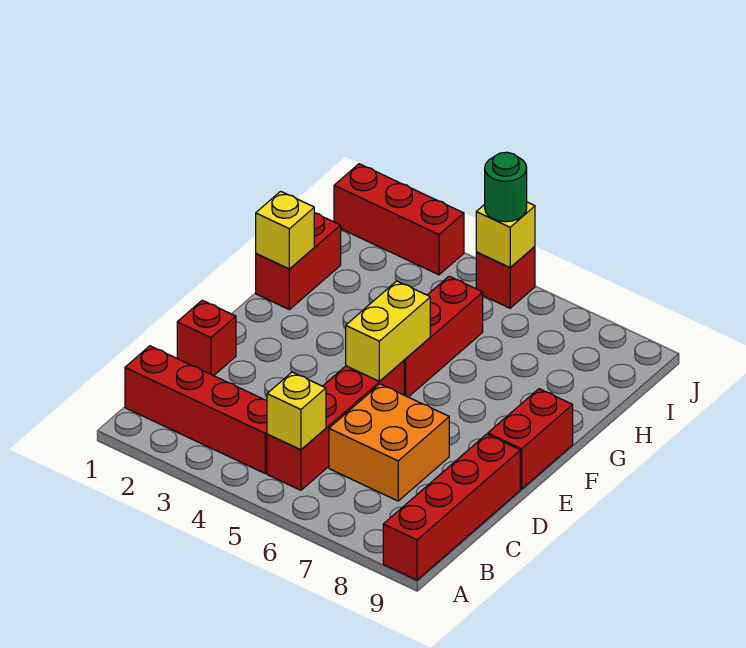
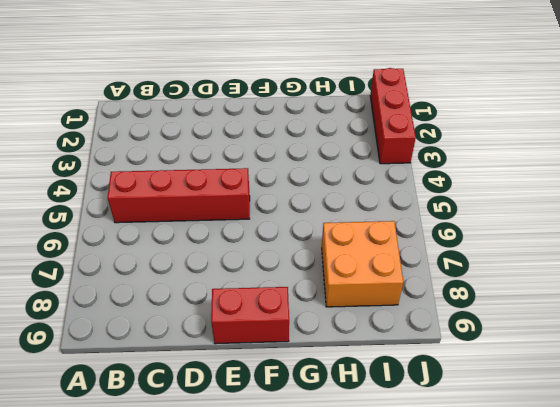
orange brick H7:I8 level 1 -> orange brick C6:D7 level 1
none -> red brick A9:D9 level 1
none -> red brick B1:B4 level 1
none -> red brick D1 level 1

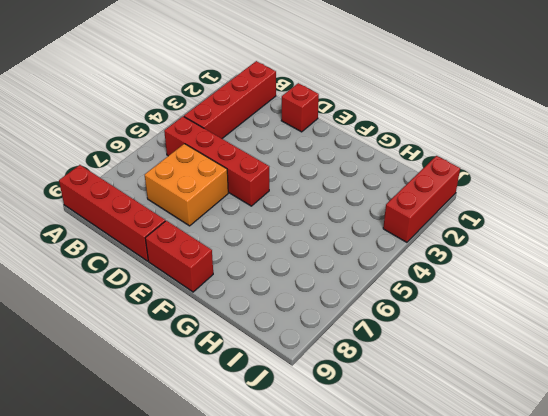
none -> red brick F5:H5 level 1
none -> red brick G1:H1 level 1
none -> red brick J5 level 1

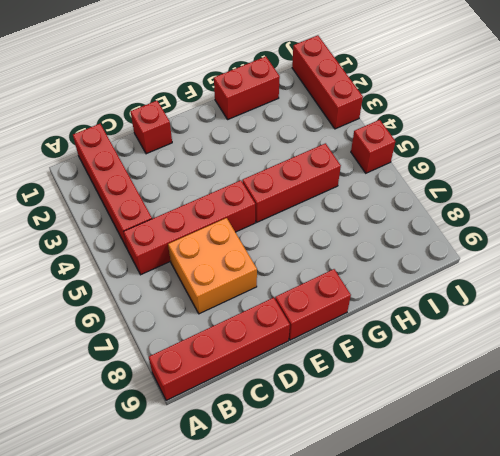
none -> yellow brick B5 level 2
none -> yellow brick E5:F5 level 2
none -> yellow brick G1 level 2

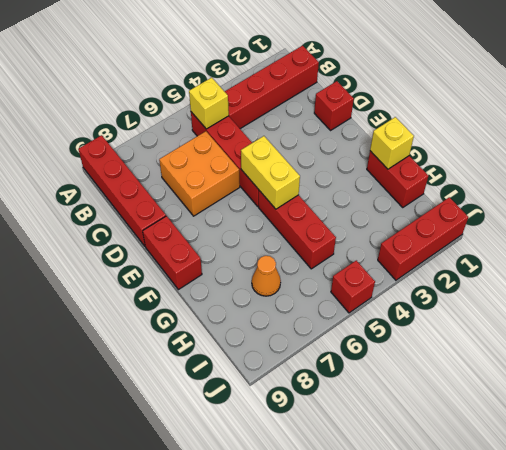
orange cone H7 level 1 -> none
none -> yellow brick J5 level 2
none -> green round brick J5 level 3

